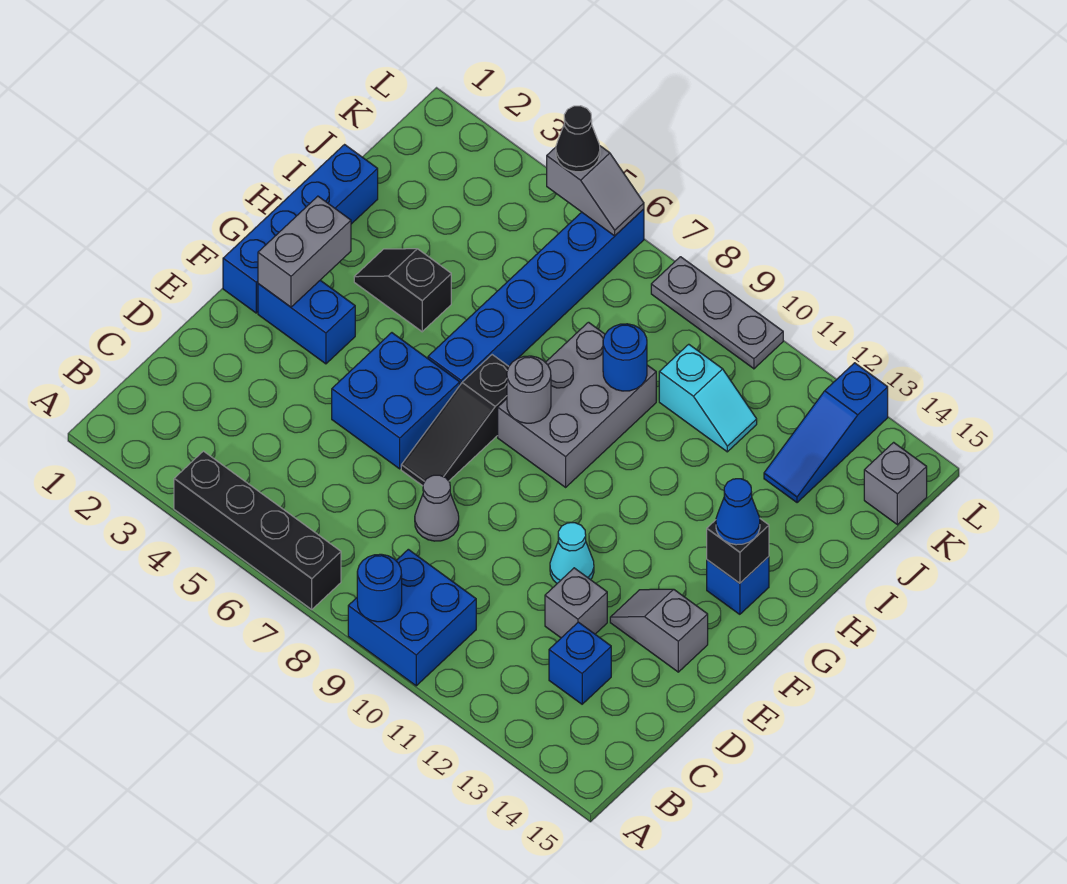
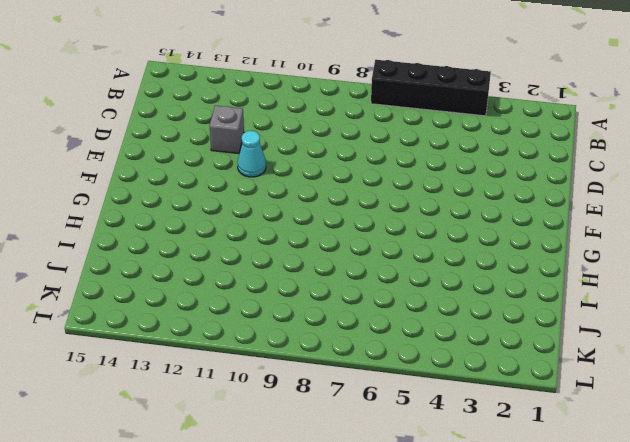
none -> blue brick A9:B10 level 1
none -> blue brick C13 level 1
none -> grey cone D8 level 1

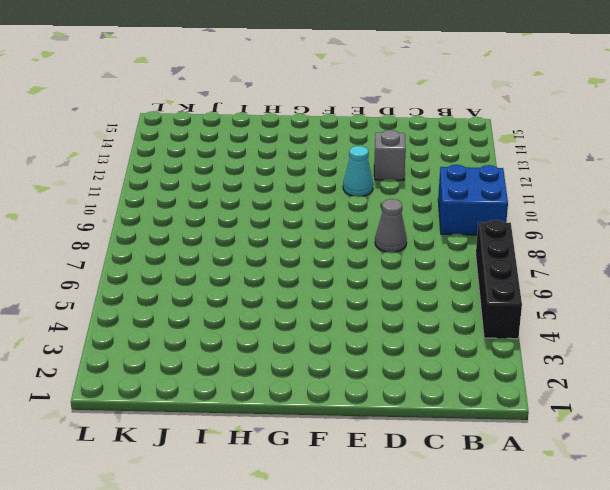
none -> blue brick C13 level 1
none -> blue brick E5:F6 level 1
none -> black slope E7:G7 level 1 top G

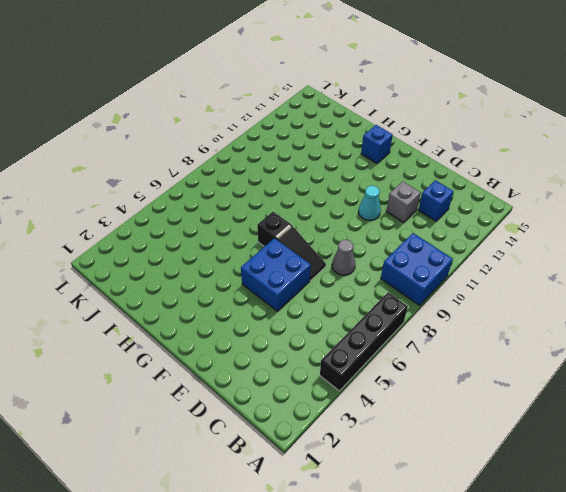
none -> grey slope E13:E14 level 1 top 14
none -> blue brick F1:I1 level 1
none -> blue brick F2:F3 level 1

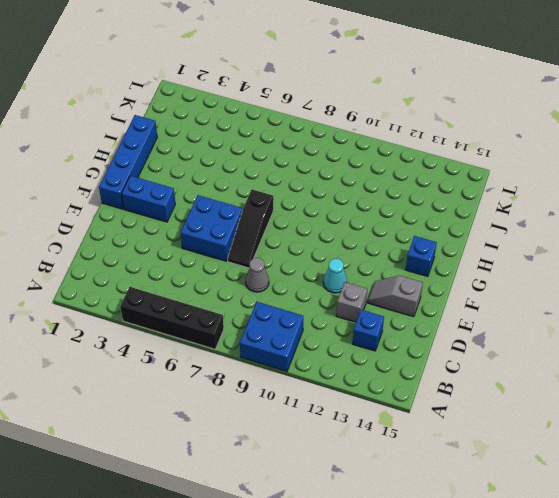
none -> blue brick G6:L6 level 1
none -> grey brick G8:I9 level 1
none -> black slope H3:H4 level 1 top 4

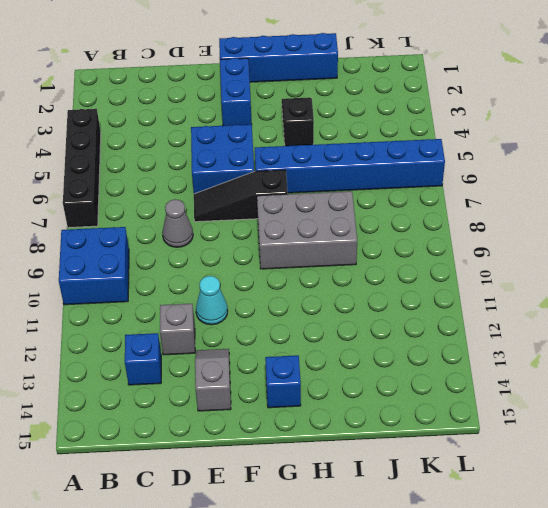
none -> cyan slope J10:J11 level 1 top 10
none -> blue slope J13:L13 level 1 top L
none -> grey brick K15 level 1

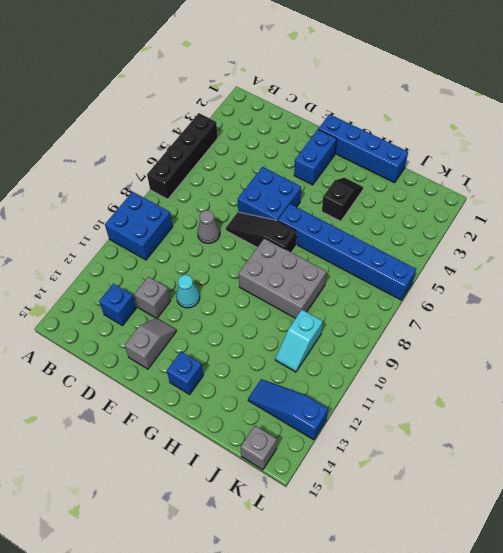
none -> grey plate L8:L10 level 1
none -> blue round brick A9 level 2
none -> grey brick F2:G2 level 2

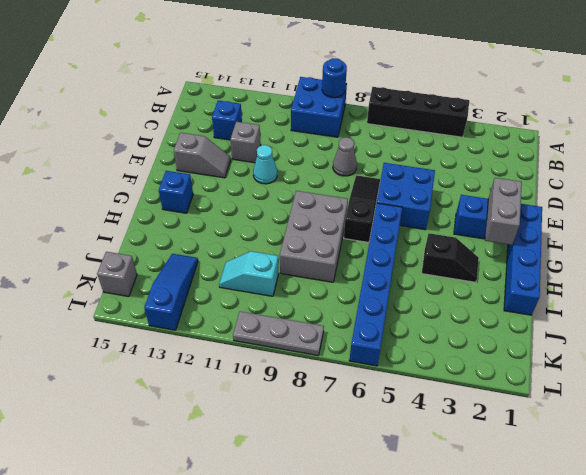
none -> grey round brick G8 level 2
none -> black brick G14 level 2
none -> blue round brick I9 level 2

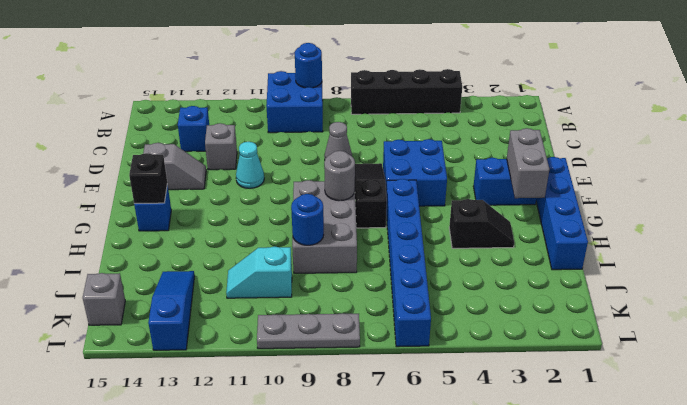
none -> grey slope L5:L6 level 2 top 5
none -> blue cone G14 level 3
none -> black cone L5 level 3

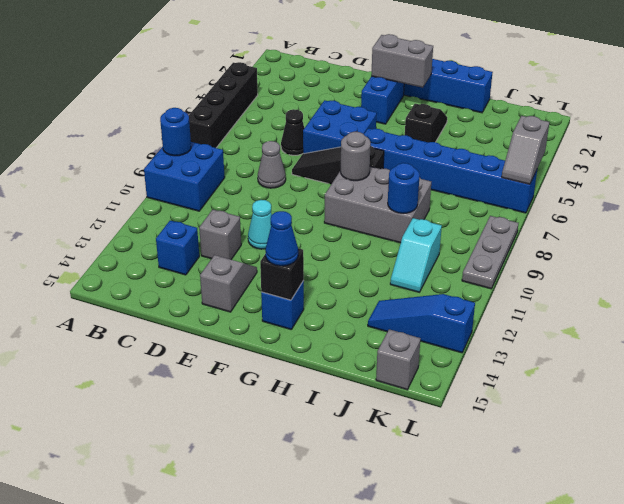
black cone D6 level 1 -> black cone L5 level 3

